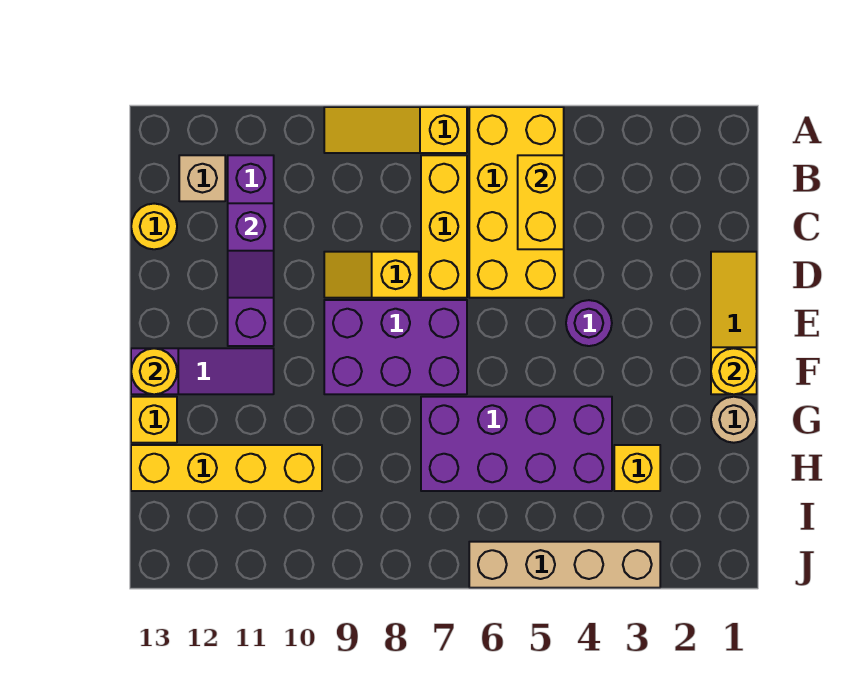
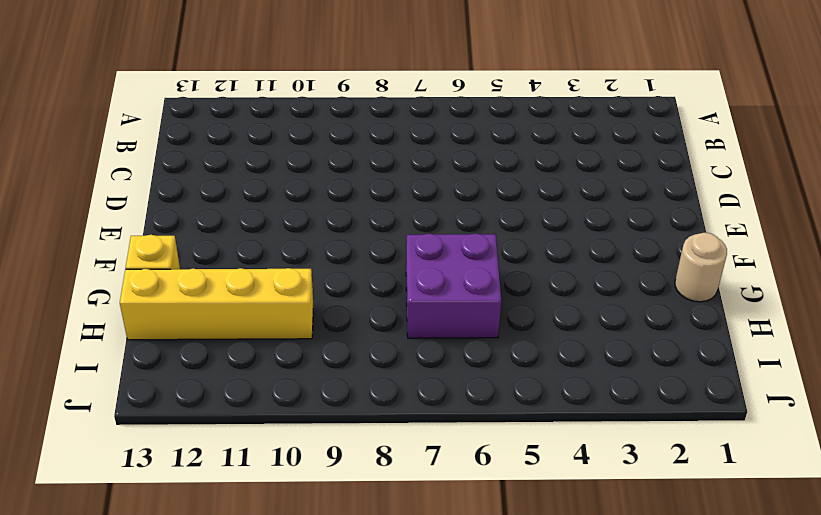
purple brick G6:H7 level 1 -> purple brick G4:H7 level 1
none -> yellow brick A5:D6 level 1
none -> yellow slope A7:A9 level 1 top 7
none -> yellow brick B7:D7 level 1

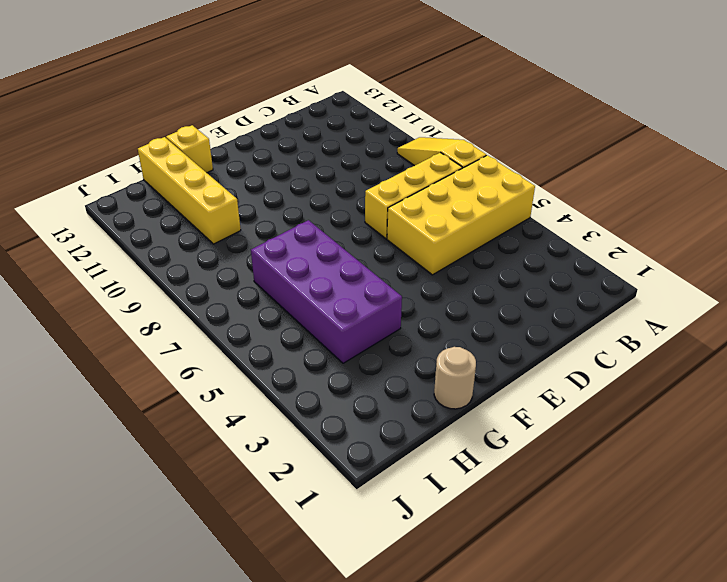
none -> purple brick B11:E11 level 1
none -> tan brick B12 level 1
none -> yellow round brick C13 level 1

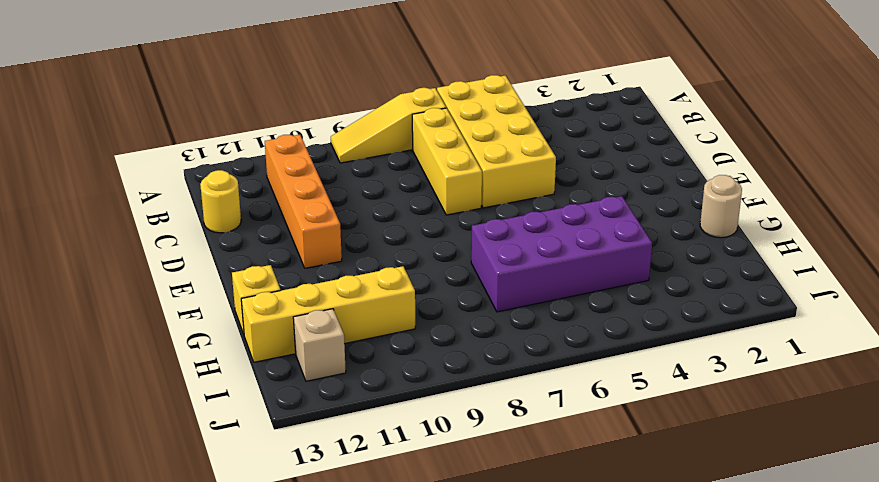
orange brick B11:E11 level 1 -> purple brick B11:E11 level 1
tan brick I12 level 1 -> tan brick B12 level 1
none -> yellow slope D1:F1 level 1 top F
none -> yellow slope D8:D9 level 1 top 8
none -> purple round brick E4 level 1

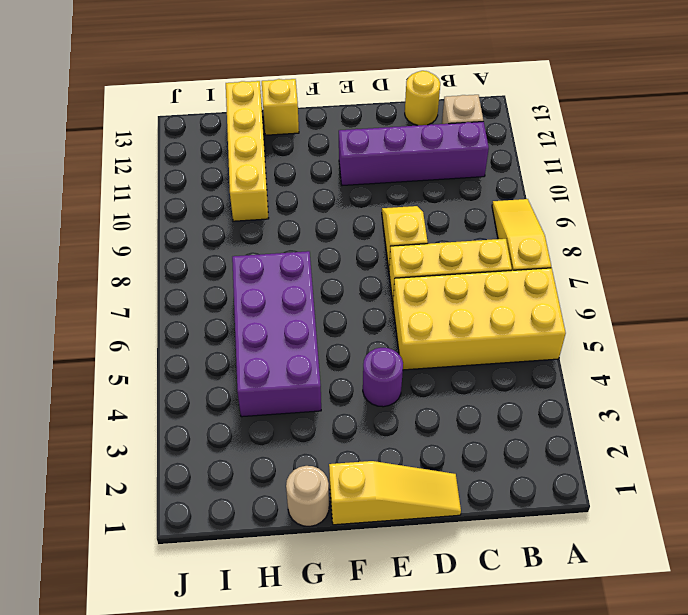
none -> purple brick E7:F9 level 1
none -> purple slope F11:F13 level 1 top 13
none -> yellow brick H3 level 1

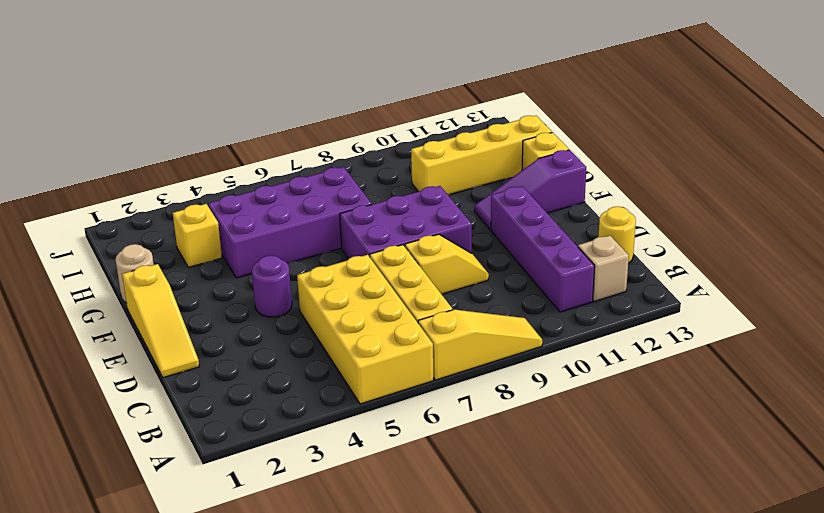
none -> tan brick J3:J6 level 1
none -> yellow brick B5:C5 level 2
none -> purple slope C11:D11 level 2 top C

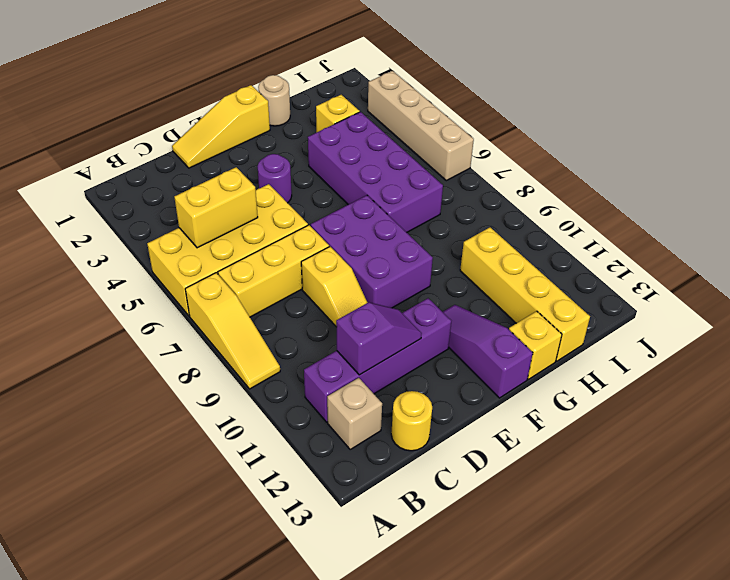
none -> yellow round brick F1 level 2
none -> yellow round brick F13 level 2

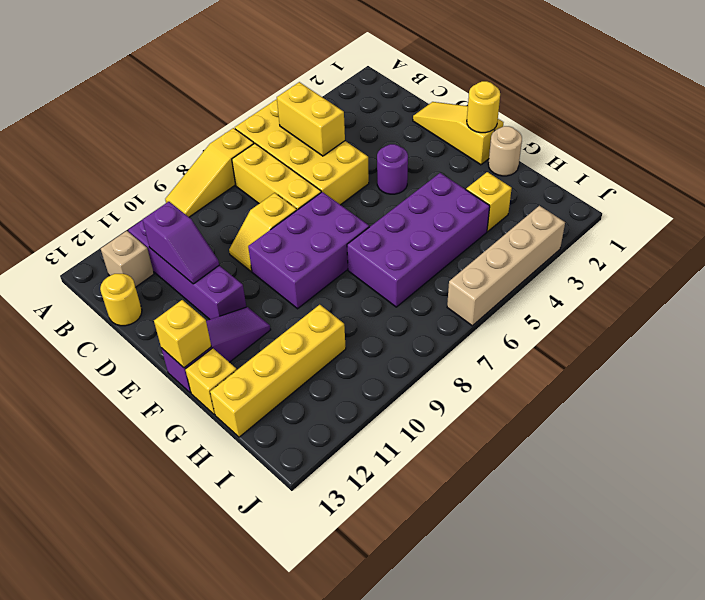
yellow brick F13 level 2 -> yellow round brick F13 level 2

